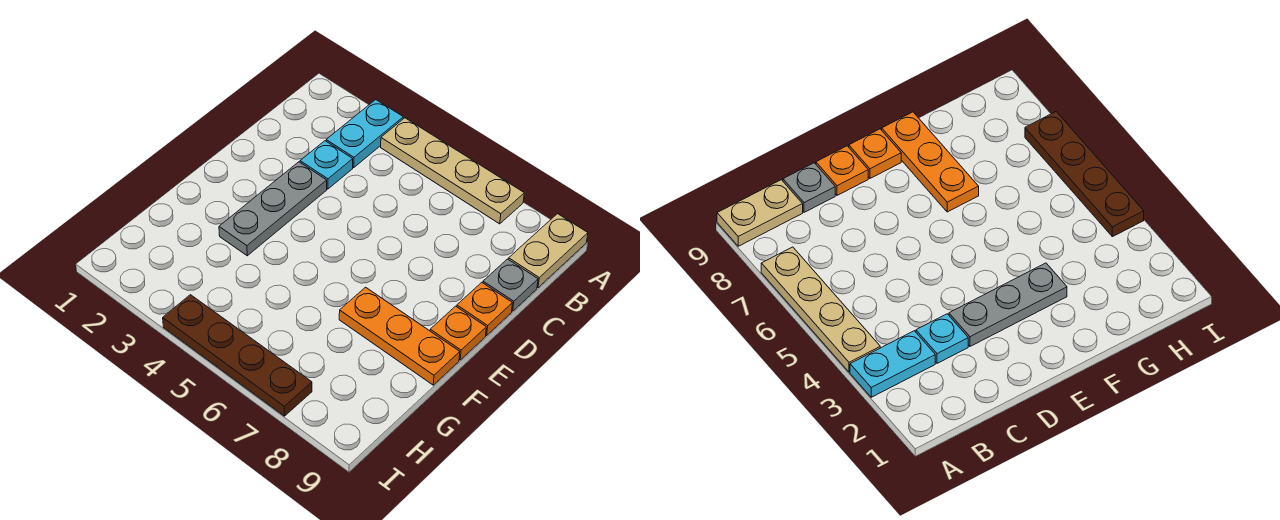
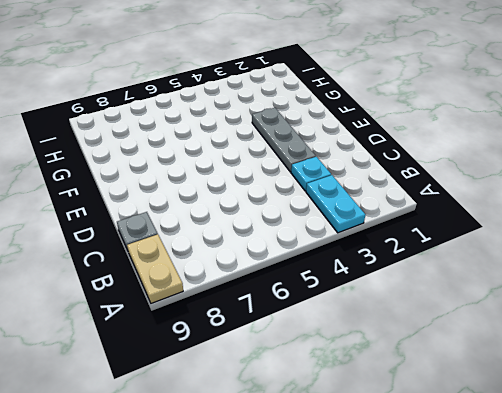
none -> tan plate A4:A7 level 1
none -> orange plate D9 level 1

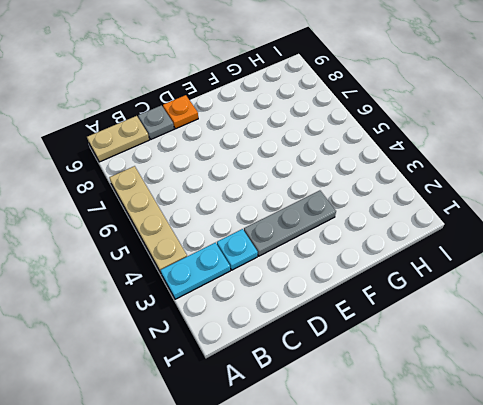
none -> orange plate E9 level 1
none -> orange plate F7:F9 level 1

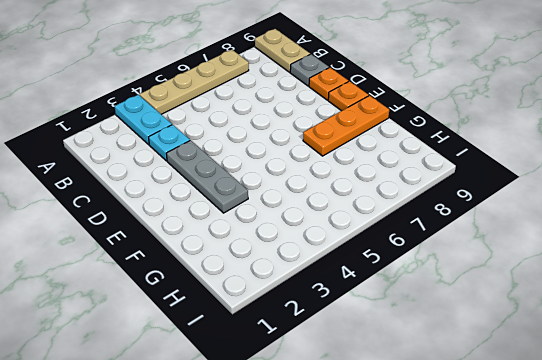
none -> brown plate I4:I7 level 1

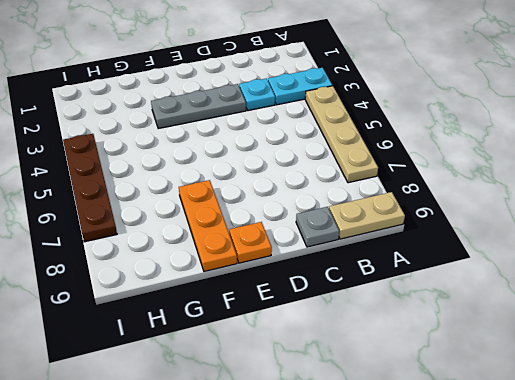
none -> orange plate D9 level 1

